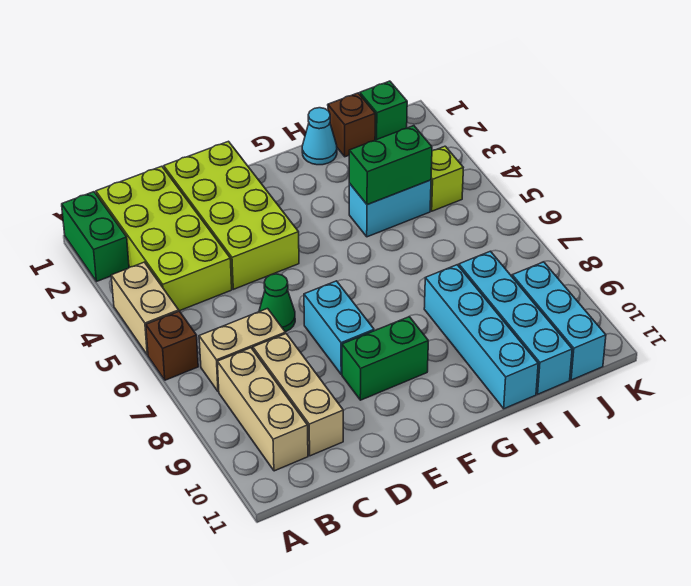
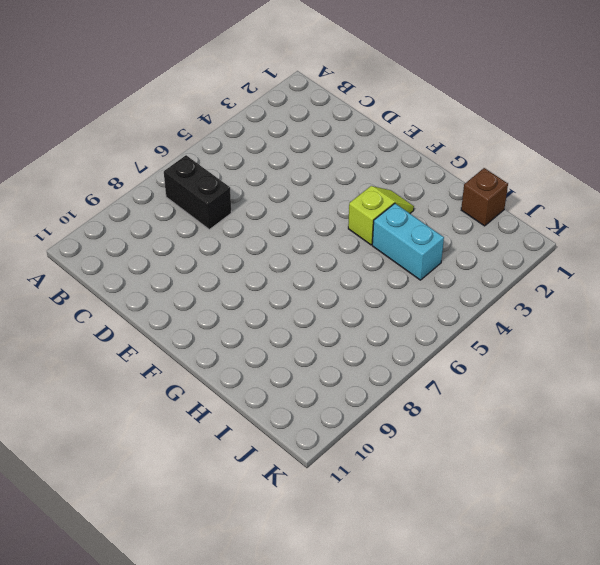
black brick B7:C7 level 1 -> tan brick B7:C7 level 1
lime slope G3:G4 level 1 top 4 -> none
none -> green brick A1:A2 level 1
none -> tan brick A4:A5 level 1
none -> brown brick A6 level 1

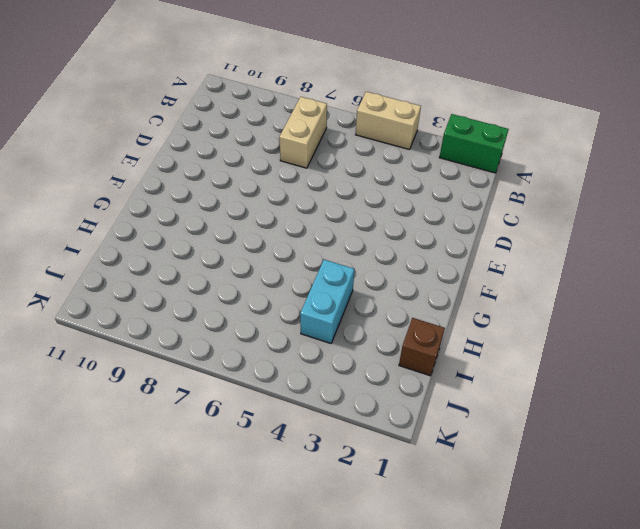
none -> brown brick A6 level 1
none -> lime brick B1:C4 level 1
none -> tan brick B8:B10 level 1

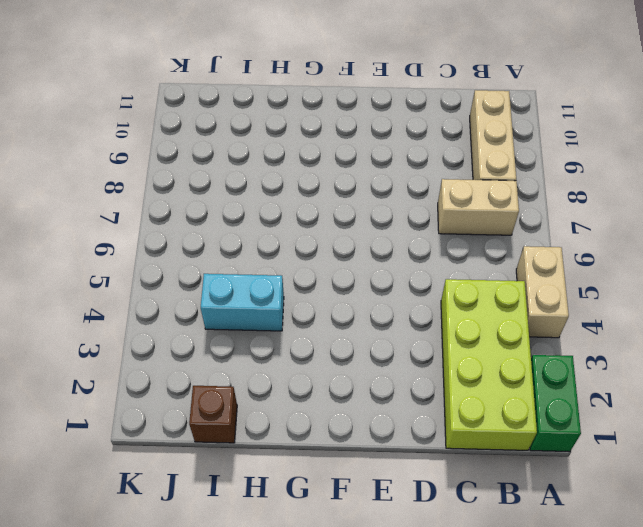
none -> brown brick A6 level 1
none -> tan brick C8:C10 level 1
none -> lime brick D1:E4 level 1

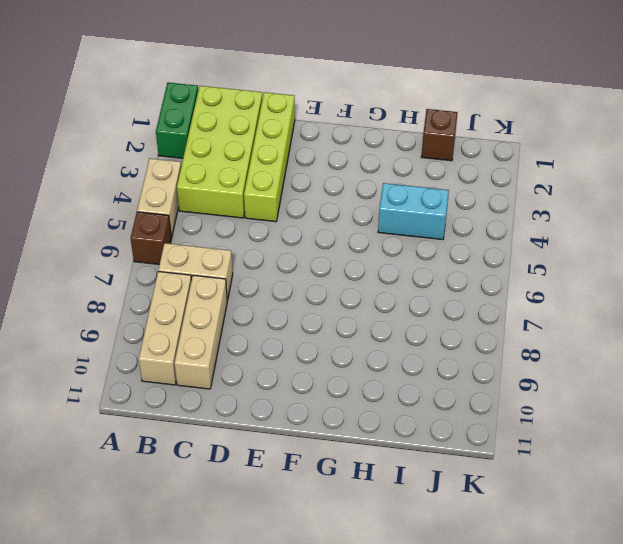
lime brick D1:D4 level 1 -> lime brick D1:E4 level 1
none -> green cone D6 level 1
none -> cyan brick E7:E8 level 1
none -> green brick E9:F9 level 1

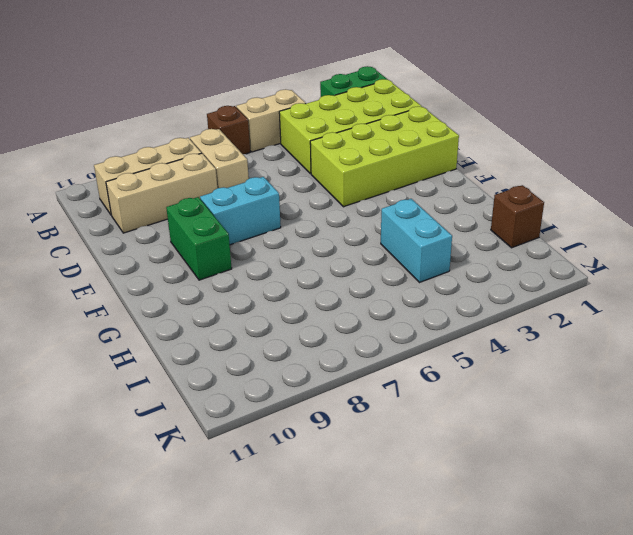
none -> green cone D6 level 1
none -> cyan cone H1 level 1
none -> cyan brick H8:H11 level 1

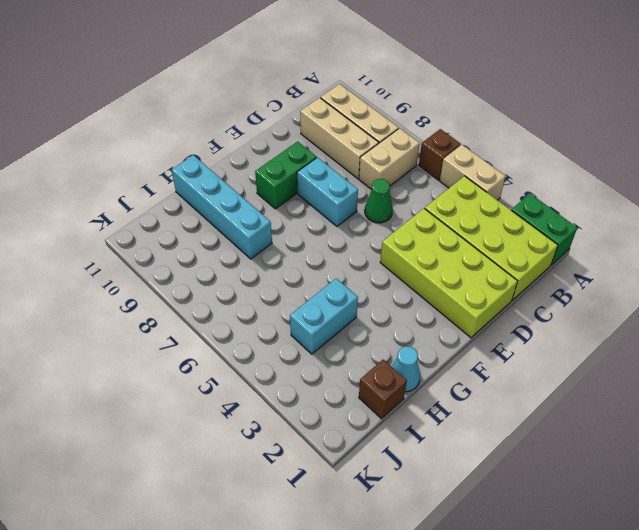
none -> cyan brick I8:I11 level 1
none -> green brick J1 level 1
none -> lime brick J4 level 1

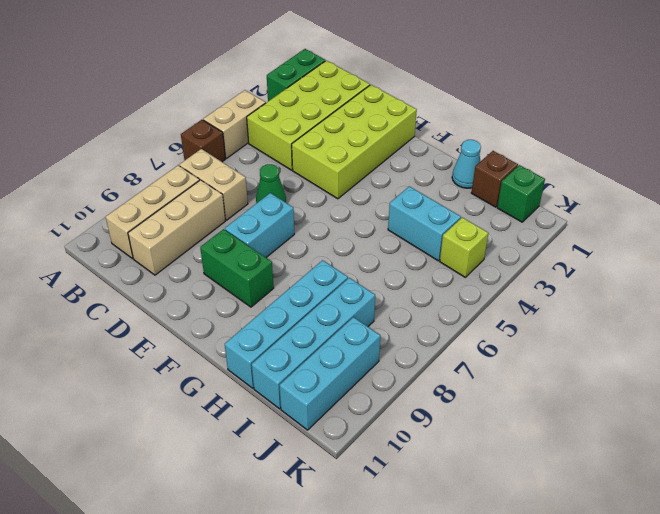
none -> green brick H4:I4 level 2

